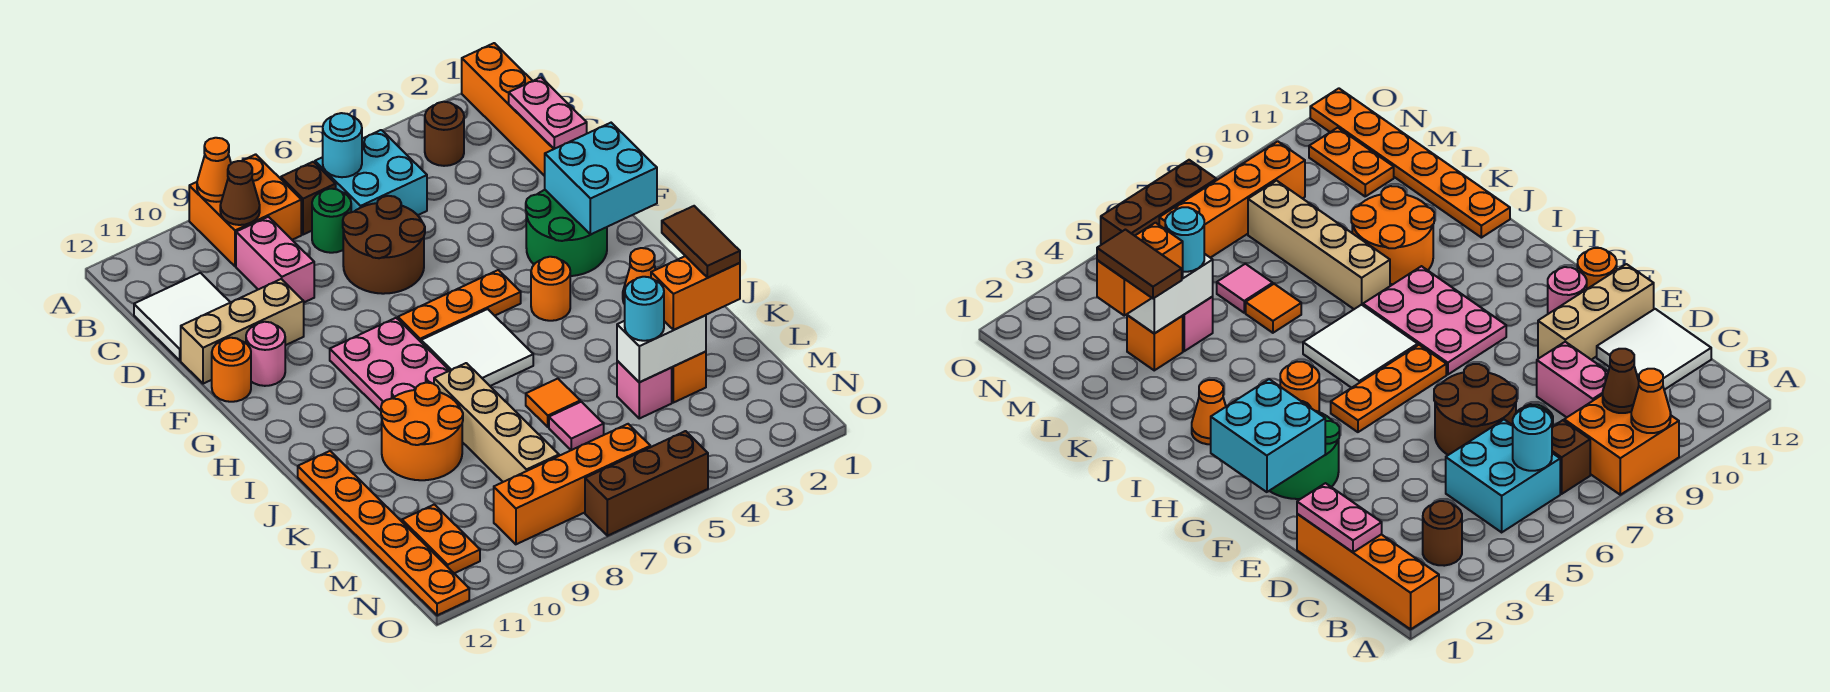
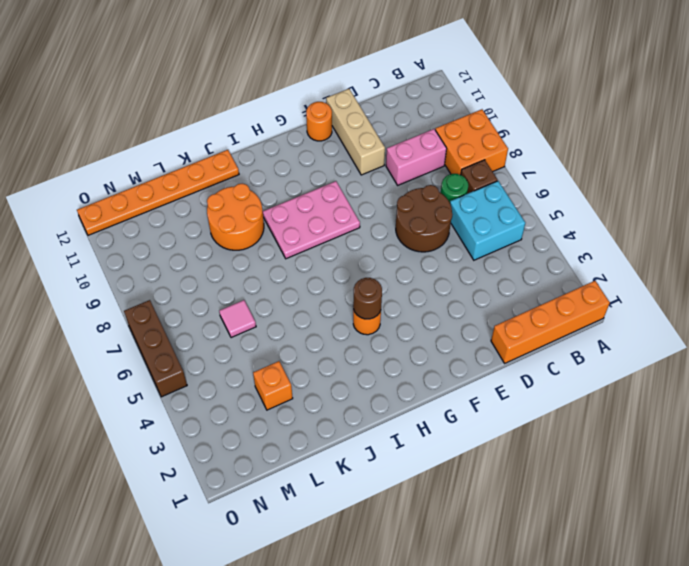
brown round brick H4 level 2 -> brown round brick B3 level 1
none -> white tile C11:D12 level 1
none -> green round brick F2:G3 level 1
none -> pink round brick F11 level 1
none -> orange plate G5:G7 level 1

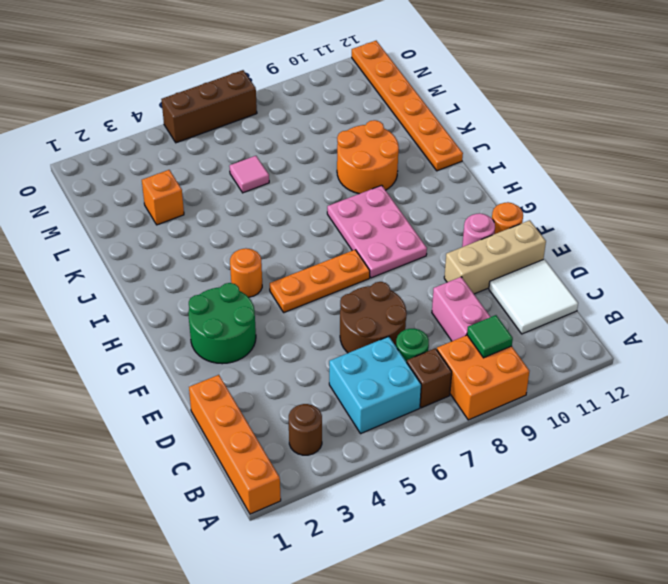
green tile B9 level 2 -> brown cone B9 level 2
none -> white tile H6:I7 level 1
none -> orange cone I2 level 1
none -> tan brick J8:M8 level 1
none -> orange tile K6 level 1

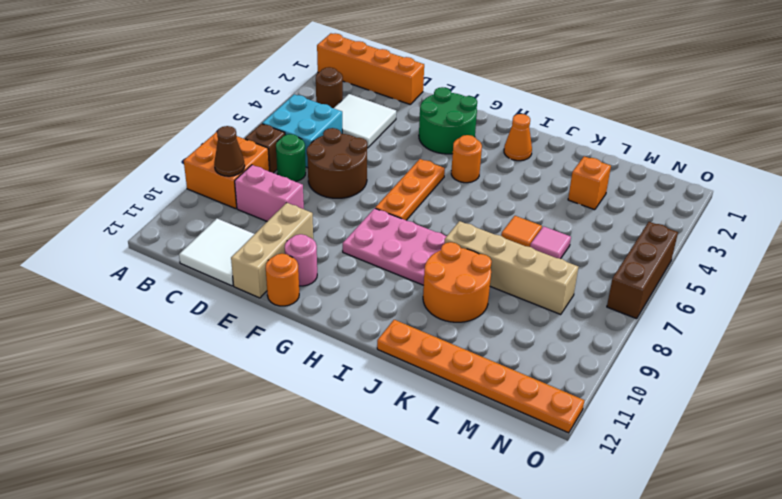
white tile C3:D4 level 1 -> white tile H6:I7 level 1
none -> pink brick L4 level 1
none -> orange plate M11:N11 level 1
none -> orange brick N6:N9 level 1
none -> orange cone A9 level 2

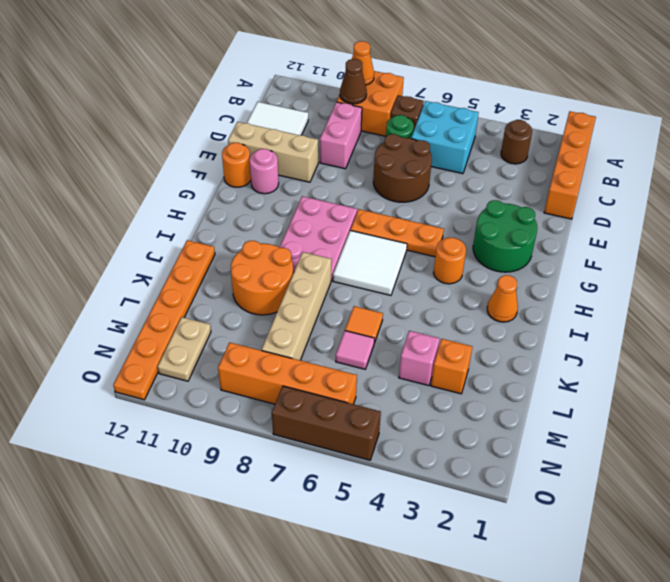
tan plate M11:N11 level 1 -> orange plate M11:N11 level 1
none -> cyan round brick B6 level 2
none -> pink plate C1:D1 level 2
none -> cyan brick F1:G2 level 2
none -> white brick L3:L4 level 2

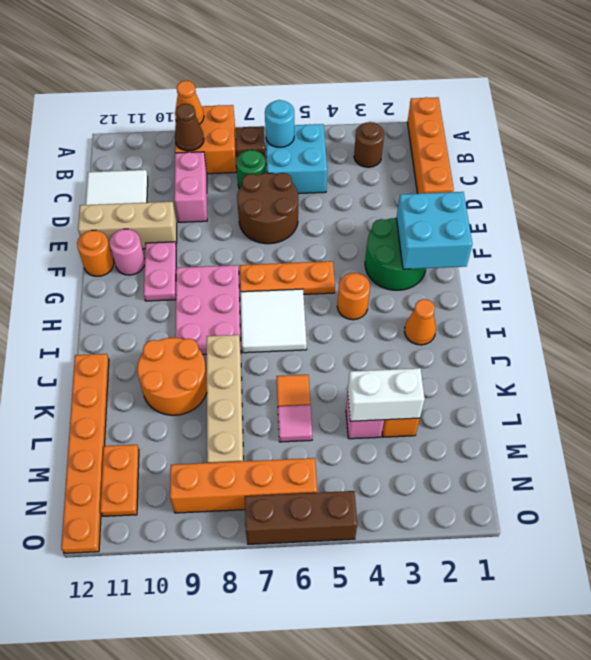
pink plate F10:G10 level 1 -> pink plate C1:D1 level 2
none -> orange brick L2:L3 level 3
none -> cyan round brick L4 level 3
none -> brown tile K2:L2 level 4

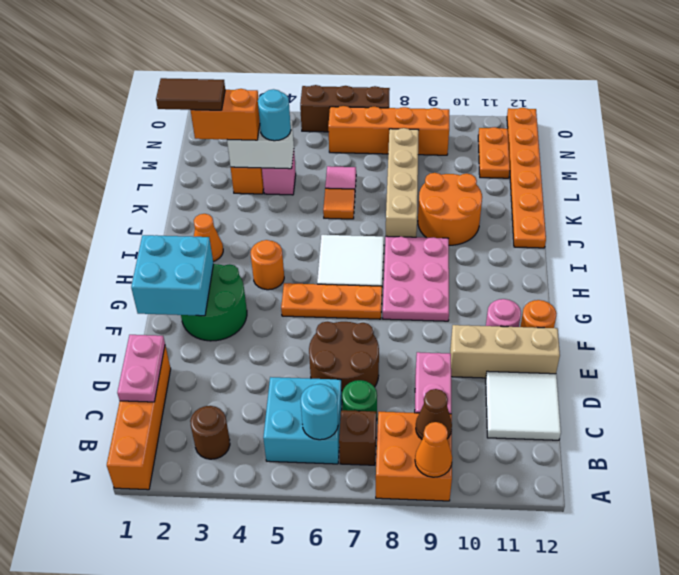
brown tile L1:L2 level 4 -> brown tile K2:L2 level 4

